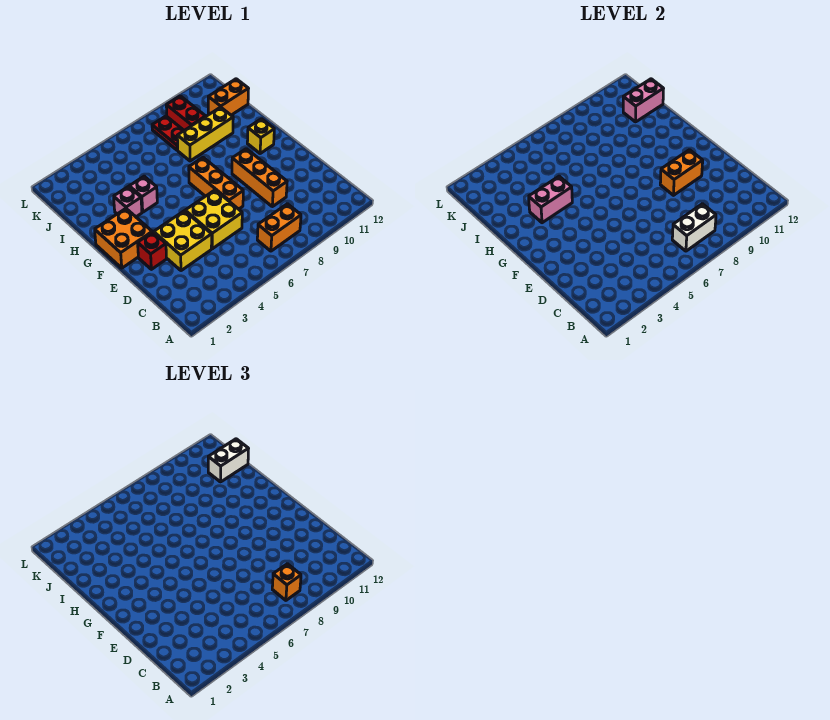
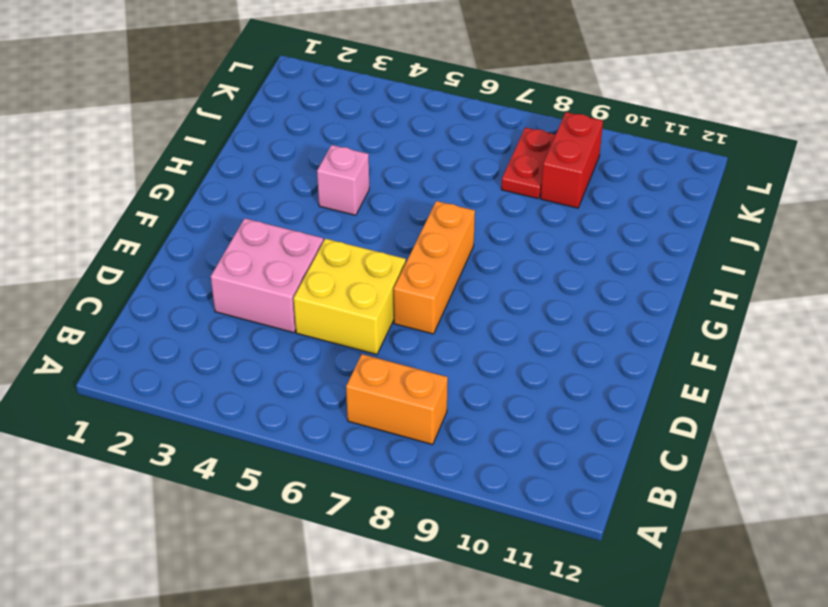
pink brick D3:E4 level 1 -> yellow brick D3:E4 level 1
none -> orange brick D9:F9 level 1
none -> red brick E2 level 1
none -> orange brick F1:G2 level 1

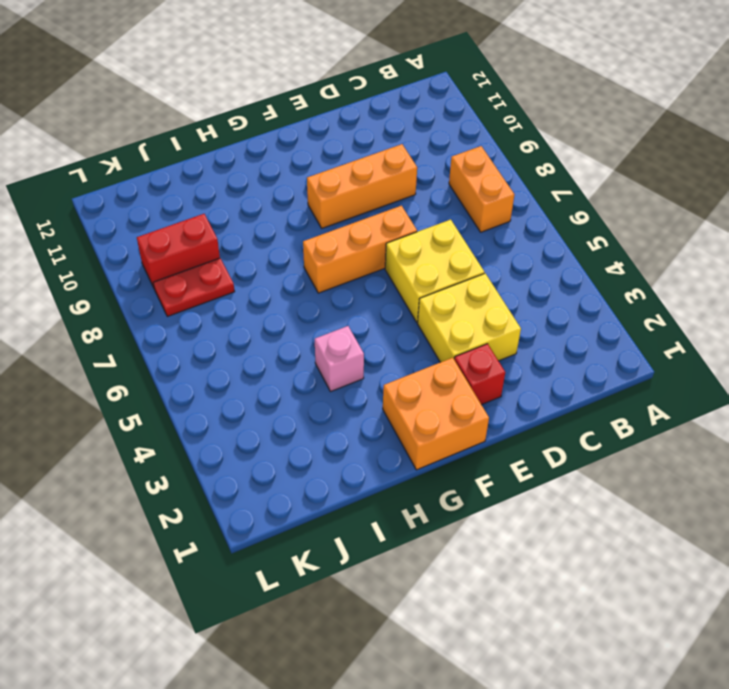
none -> yellow brick G11 level 1
none -> pink brick H3 level 1
none -> yellow brick I8:I10 level 1

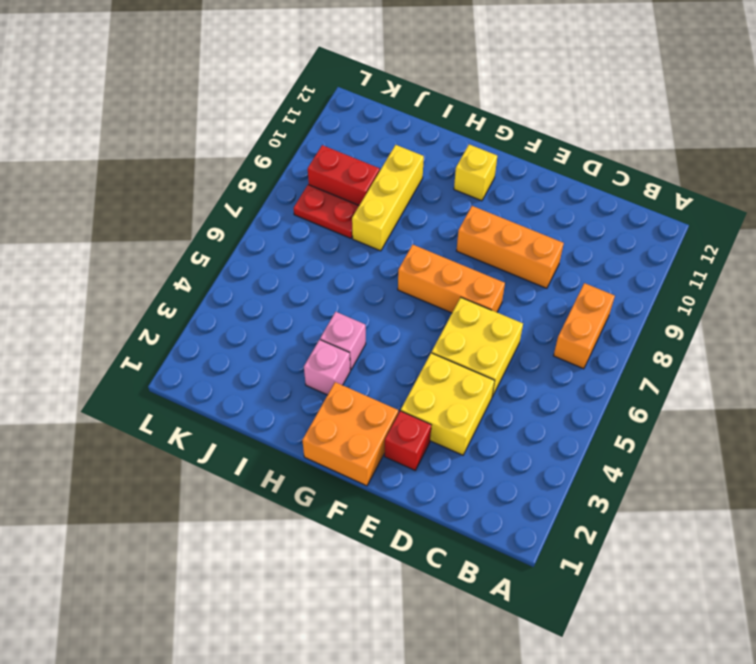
none -> orange brick J11:J12 level 1
none -> white brick B7:B8 level 2
none -> orange brick E9:E10 level 2

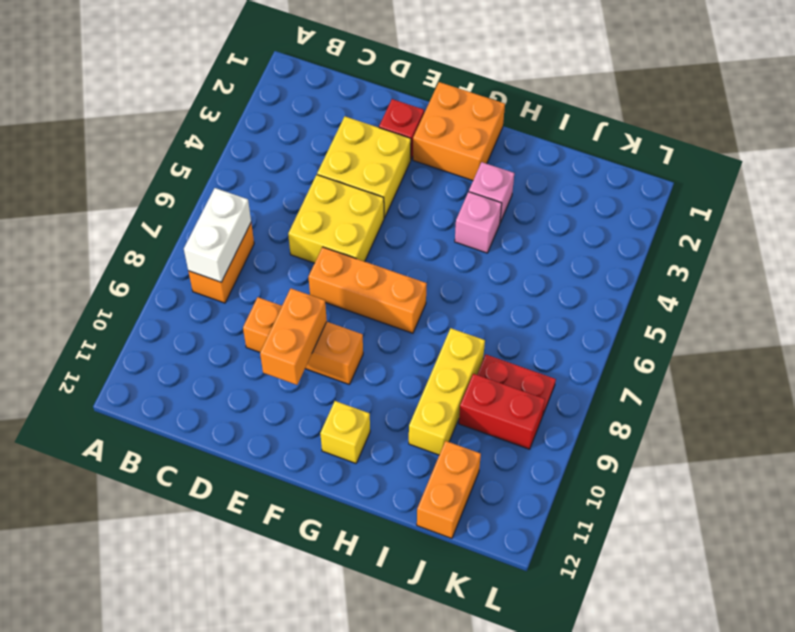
none -> pink brick H3:H4 level 2
none -> pink brick J11:J12 level 2
none -> orange brick B8 level 3

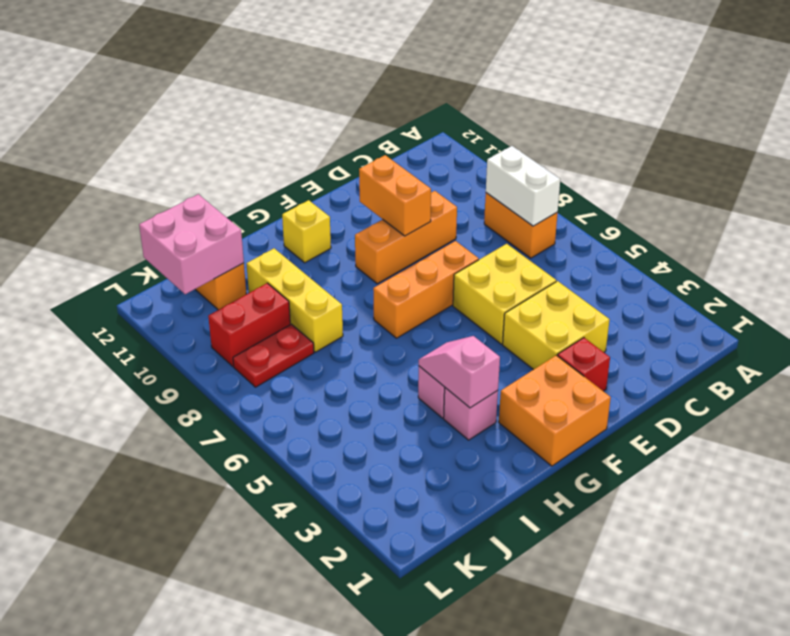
pink slope H3:H4 level 2 top 3 -> pink brick H3:H4 level 2
pink brick J11:K12 level 2 -> pink brick J11:J12 level 2
none -> orange brick B8 level 3
none -> white brick J11:J12 level 3

